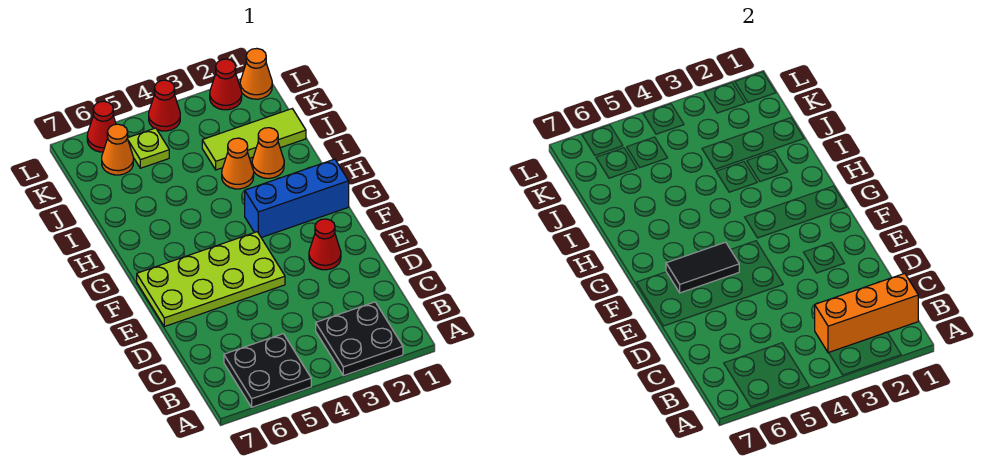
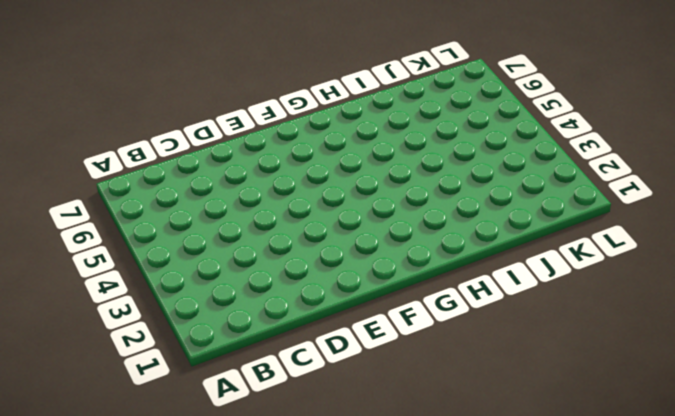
none -> black plate A2:B3 level 1
none -> black plate A5:B6 level 1
none -> red cone E2 level 1

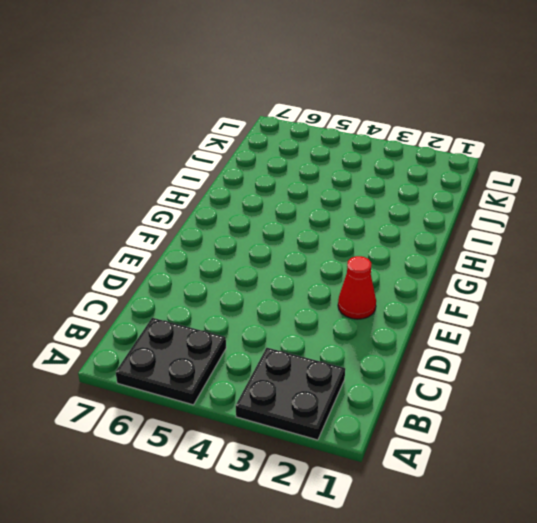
none -> lime plate E4:F7 level 1
none -> blue brick G1:G3 level 1
none -> orange cone I2 level 1

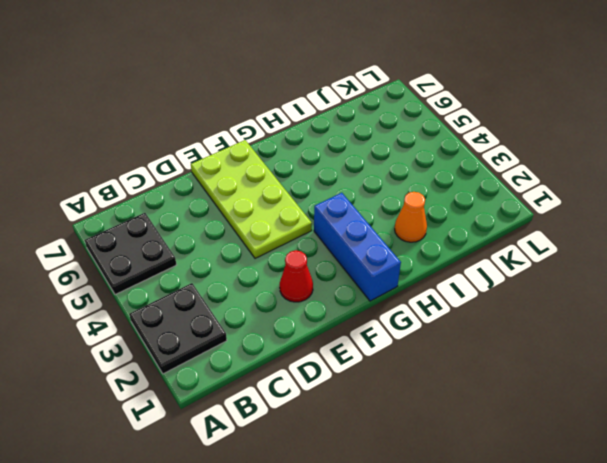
none -> orange cone I3 level 1
none -> lime tile J1:J3 level 1
none -> lime plate K5 level 1

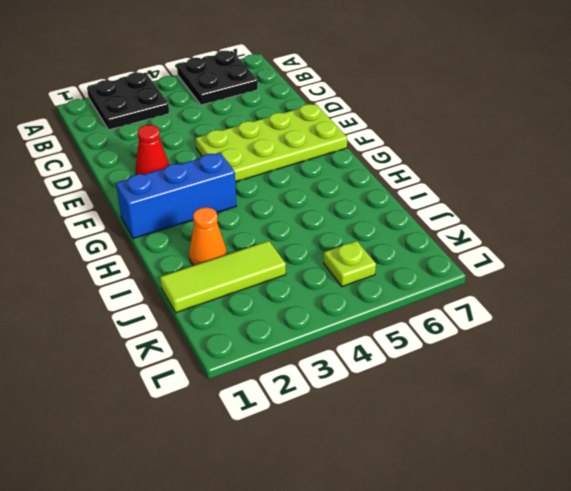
none -> orange cone I3 level 1
none -> orange cone K6 level 1
none -> orange cone L1 level 1

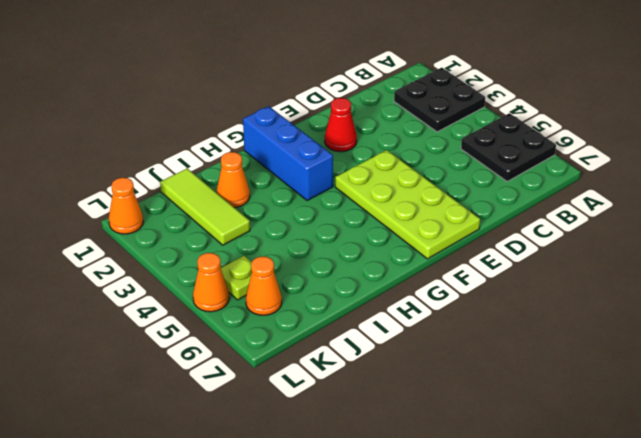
orange cone L5 level 1 -> orange cone I3 level 1
none -> red cone L2 level 1
none -> red cone L4 level 1
none -> red cone L6 level 1

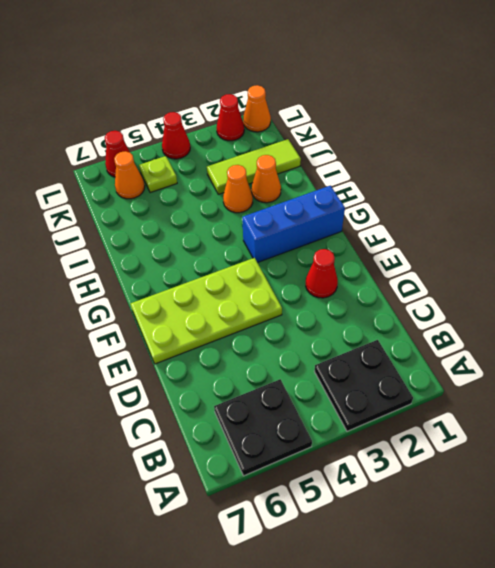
none -> orange brick B1:B3 level 2
none -> black tile F5:F6 level 2

